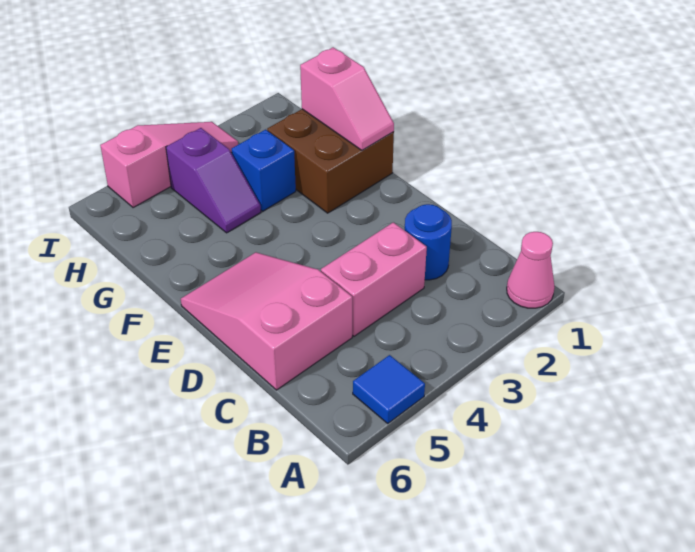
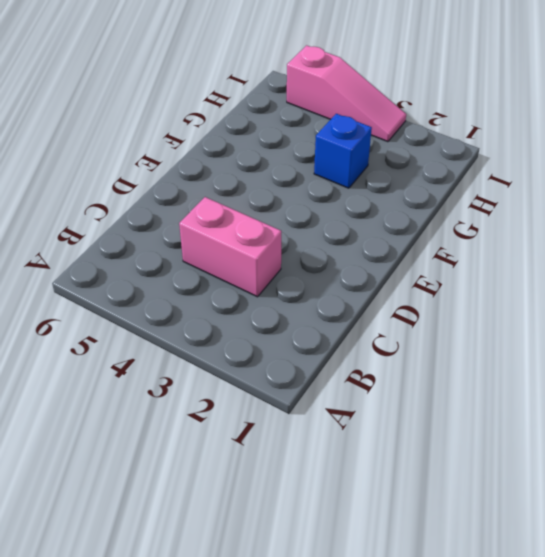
none -> pink cone A1 level 1
none -> blue tile A5 level 1

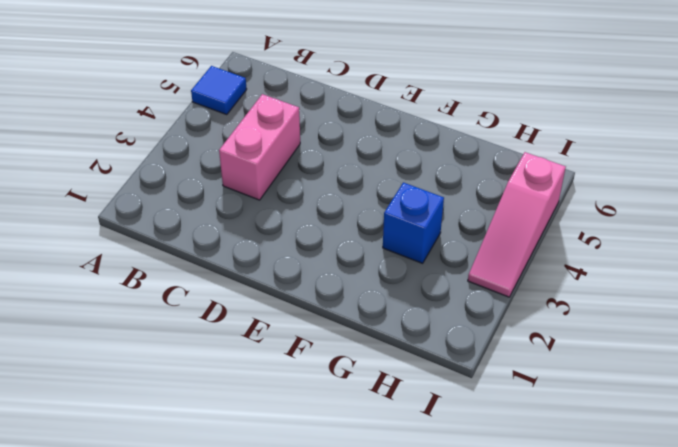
none -> pink cone A1 level 1
none -> blue round brick C2 level 1

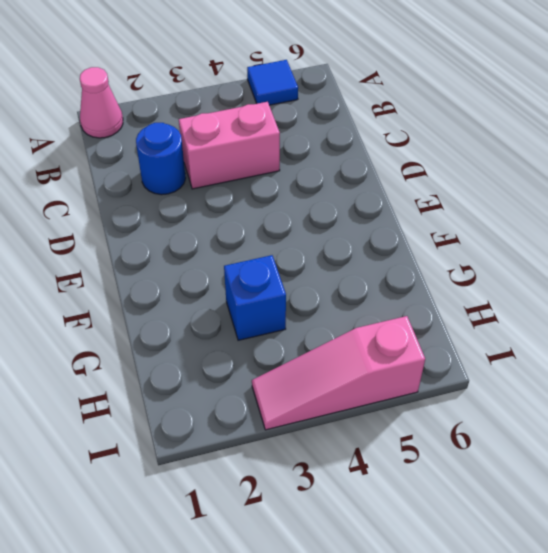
none -> pink slope C5:E6 level 1 top C
none -> brown brick F1:G2 level 1

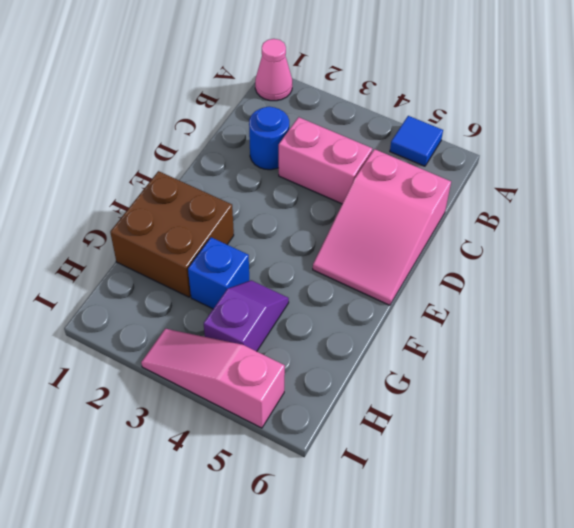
none -> pink slope F1:G1 level 2 top G

